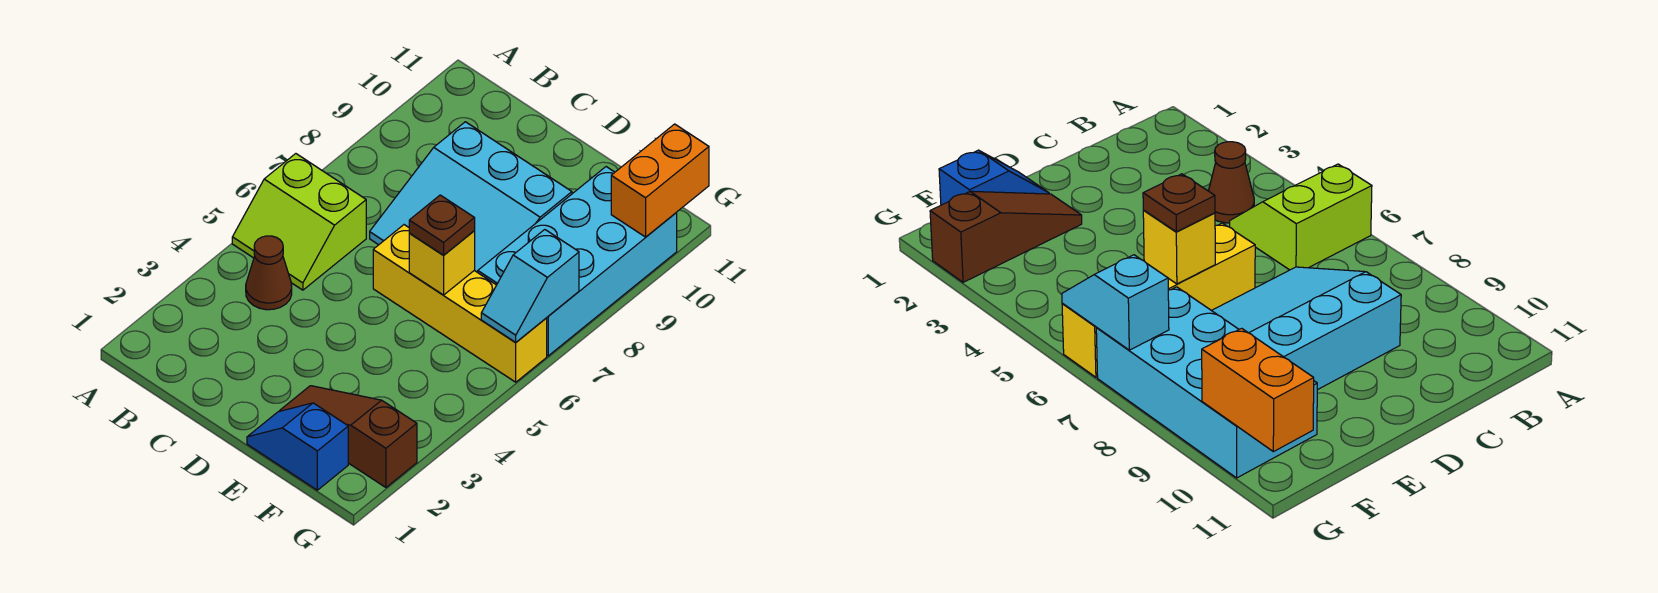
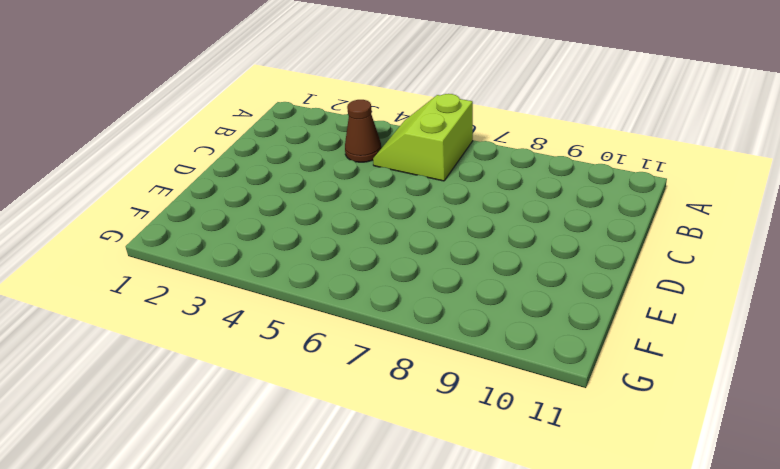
none -> cyan slope C7:E9 level 1 top 9
none -> yellow brick D6:G6 level 1

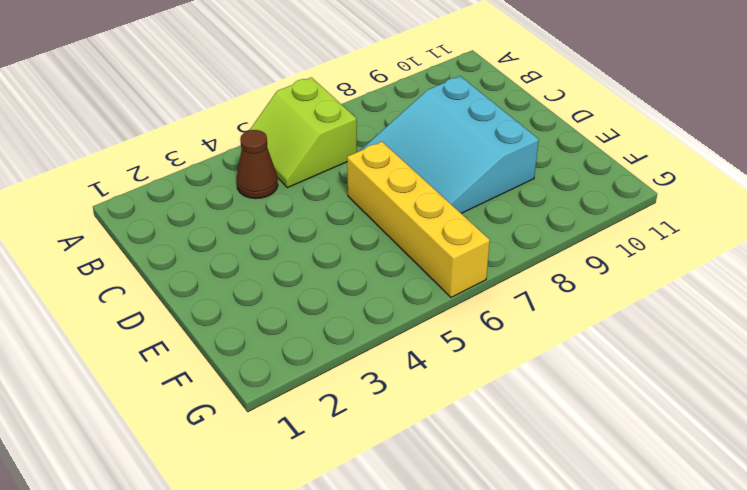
none -> blue slope E1:F1 level 1 top F
none -> brown slope E2:G2 level 1 top G

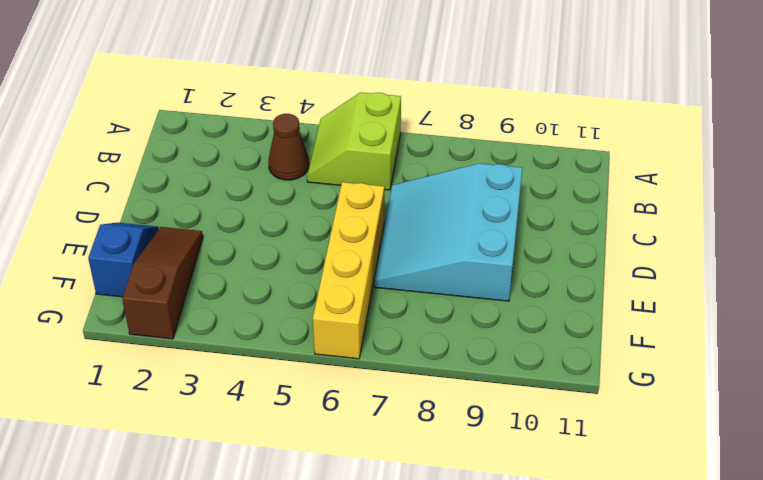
none -> cyan brick F7:G10 level 1
none -> yellow brick E6 level 2

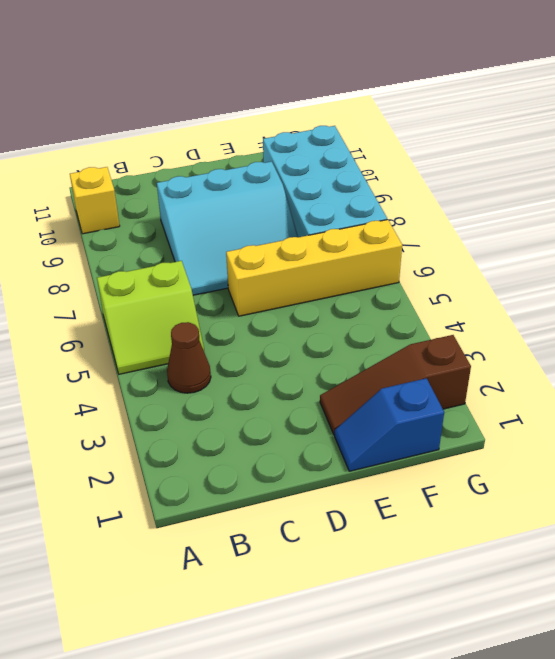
yellow brick A10 level 1 -> yellow brick E6 level 2
none -> cyan slope G6:G7 level 2 top 7
none -> orange brick G10:G11 level 2

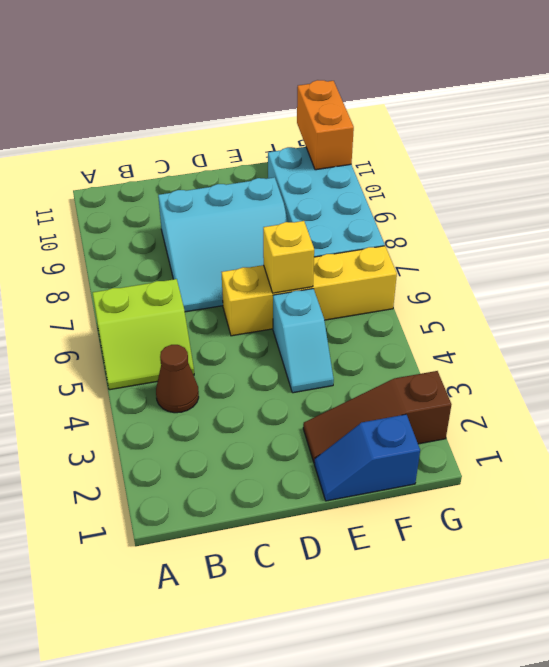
cyan slope E4:E5 level 1 top 5 -> cyan slope G6:G7 level 2 top 7
none -> brown plate E6 level 3

